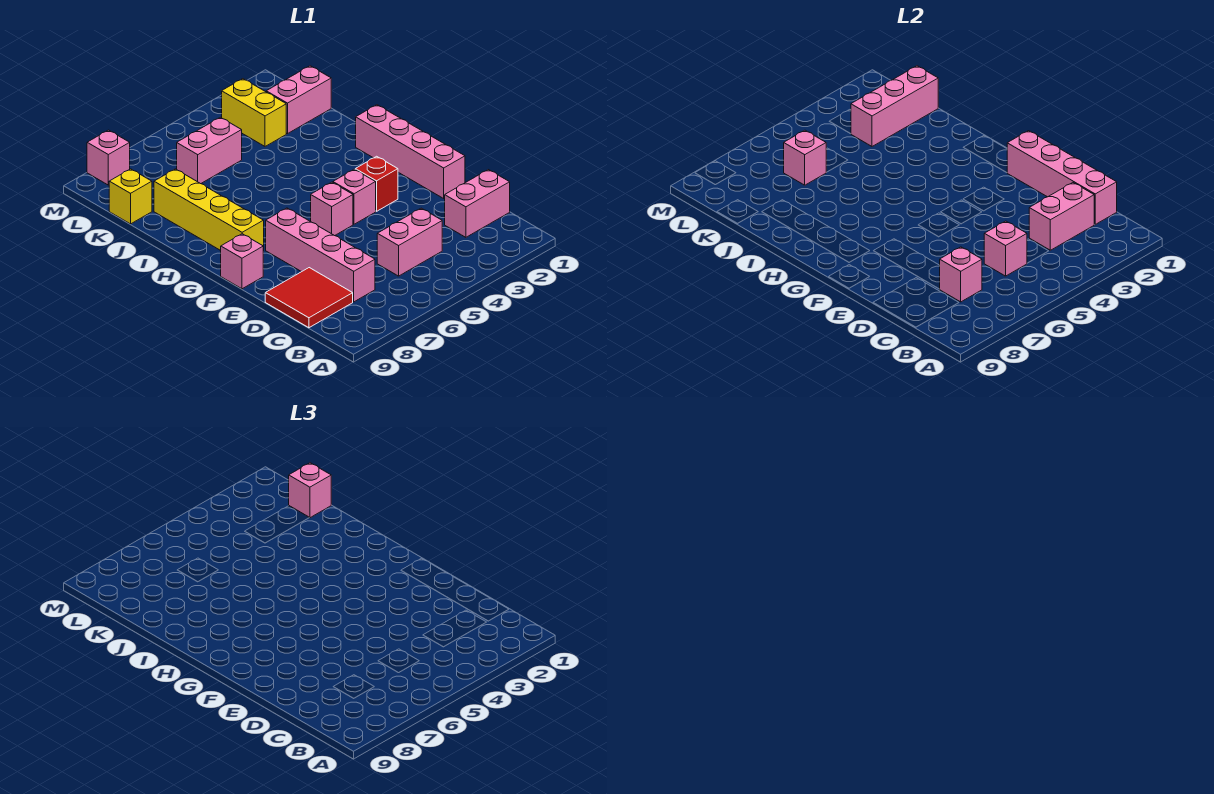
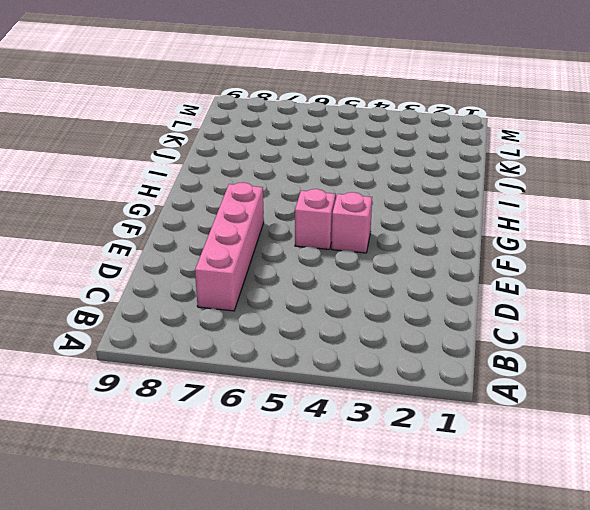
none -> pink brick C1:C2 level 1
none -> pink brick C4:C5 level 1
none -> red tile C8:D9 level 1

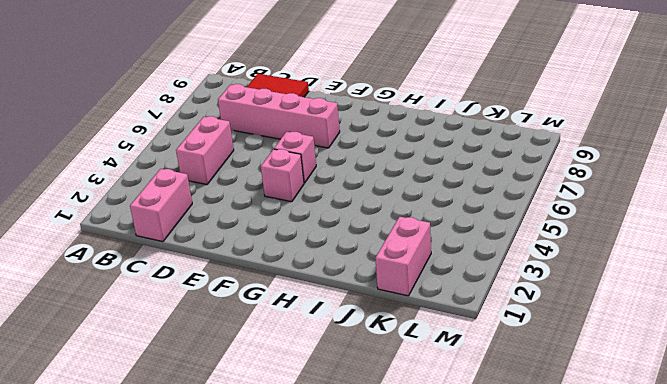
none -> pink brick E1:H1 level 1
none -> red brick F3 level 1
none -> pink brick F9 level 1

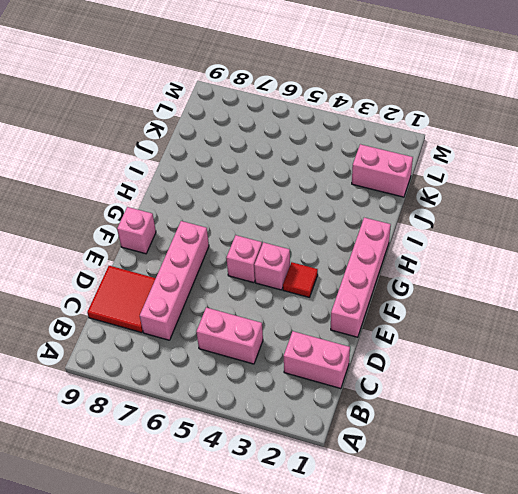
red tile F3 level 1 -> red brick F3 level 1
none -> yellow brick G8:J8 level 1
none -> yellow brick K3:L3 level 1
none -> pink brick K5:K6 level 1

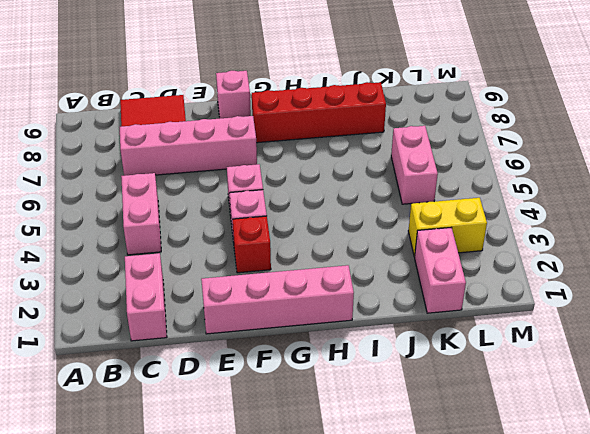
red brick G8:J8 level 1 -> yellow brick G8:J8 level 1
none -> yellow brick K9 level 1
none -> pink brick M8 level 1
none -> pink brick C1:F1 level 2

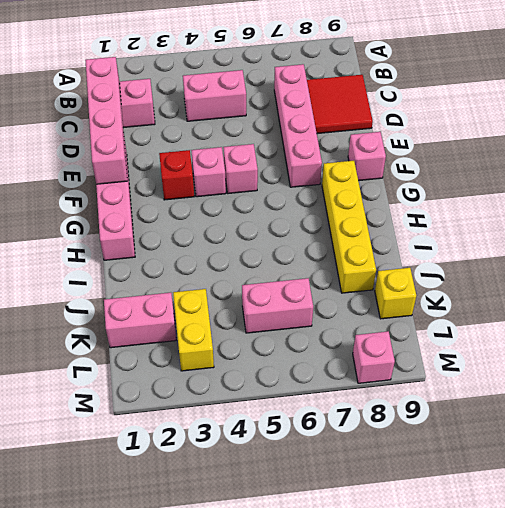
none -> pink brick C2:C3 level 2
none -> pink brick C5 level 2
none -> pink brick C7 level 2

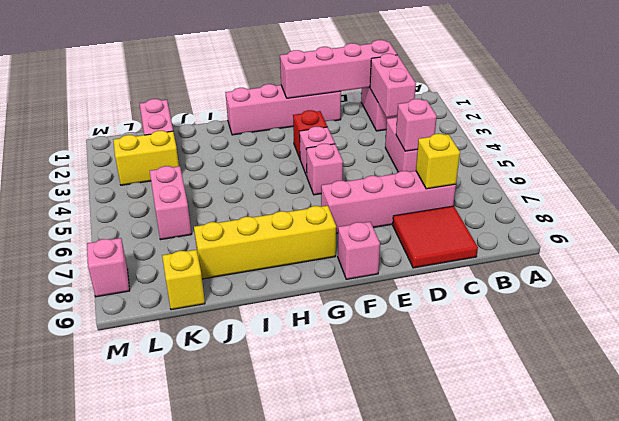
yellow brick C7 level 2 -> pink brick C7 level 2
none -> pink brick K1:K3 level 2
none -> pink brick K6 level 2
none -> pink brick K1 level 3

